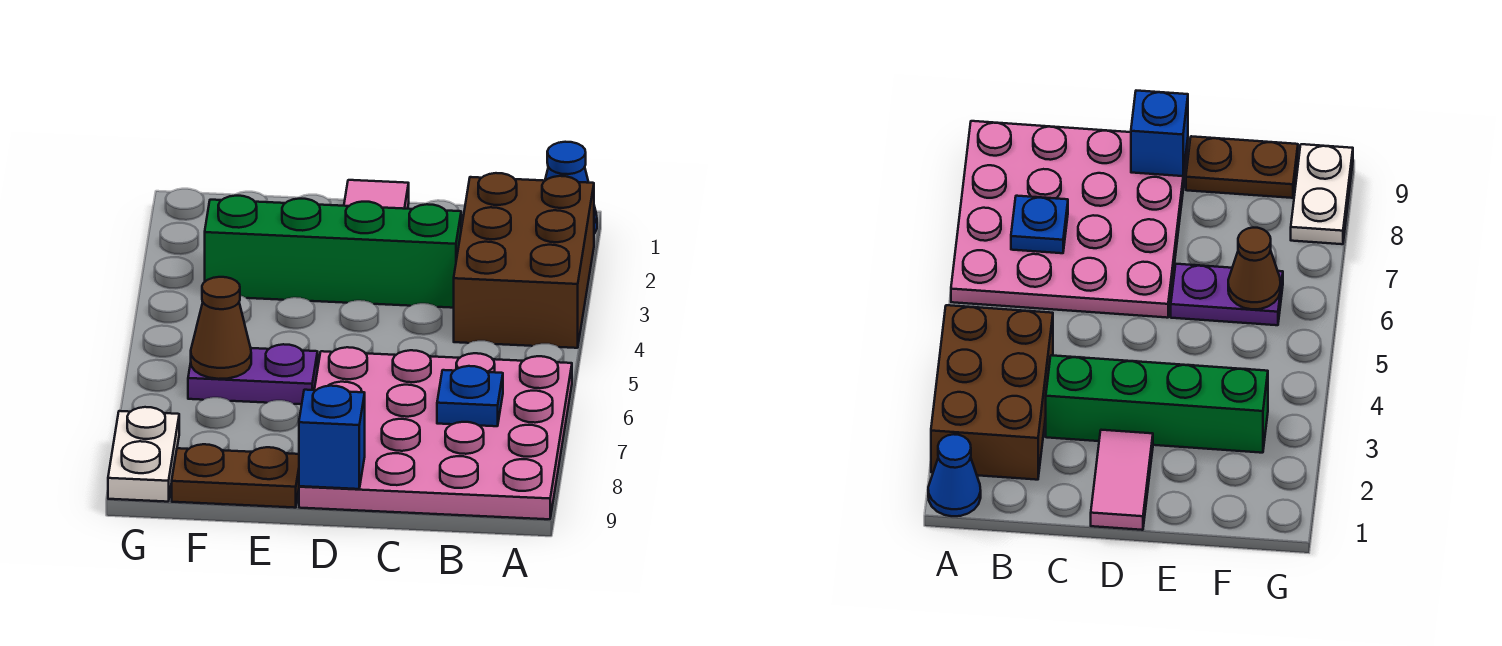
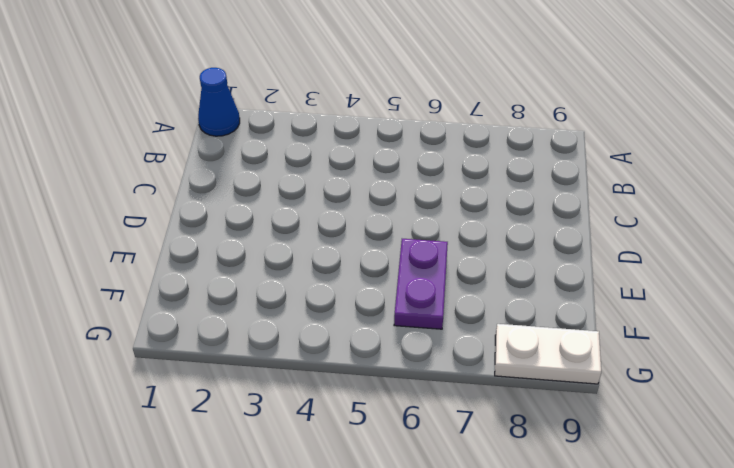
none -> brown brick A2:B4 level 1
none -> pink plate A6:D9 level 1

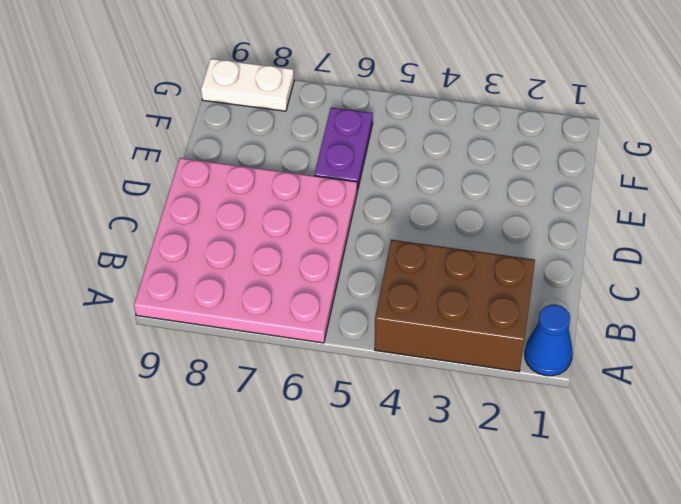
none -> green brick C3:F3 level 1
none -> pink tile D1:D2 level 1

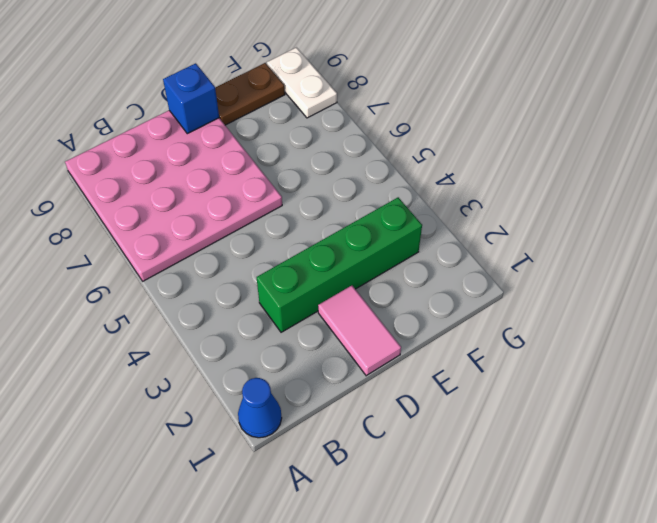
none -> brown brick A2:B4 level 1
none -> purple plate E6:F6 level 1

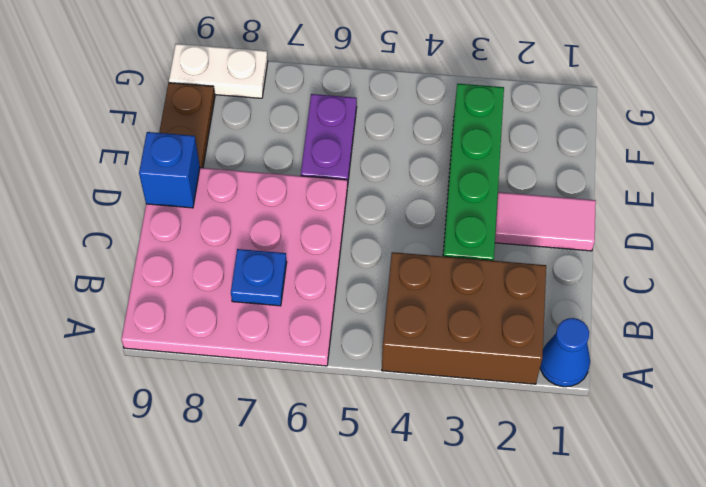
none -> brown cone F6 level 2

